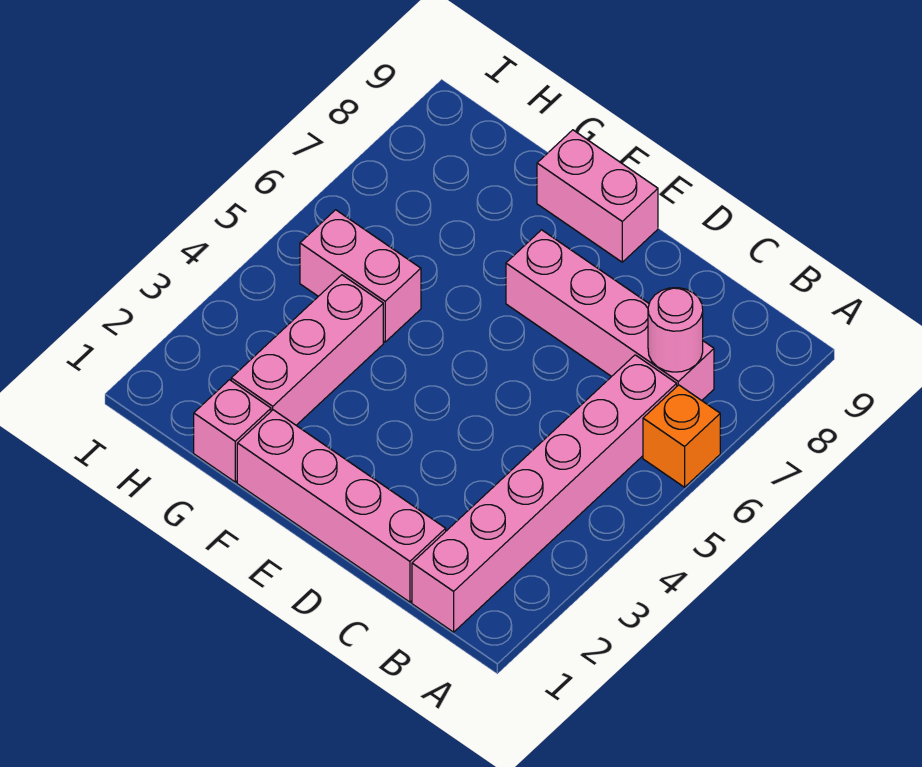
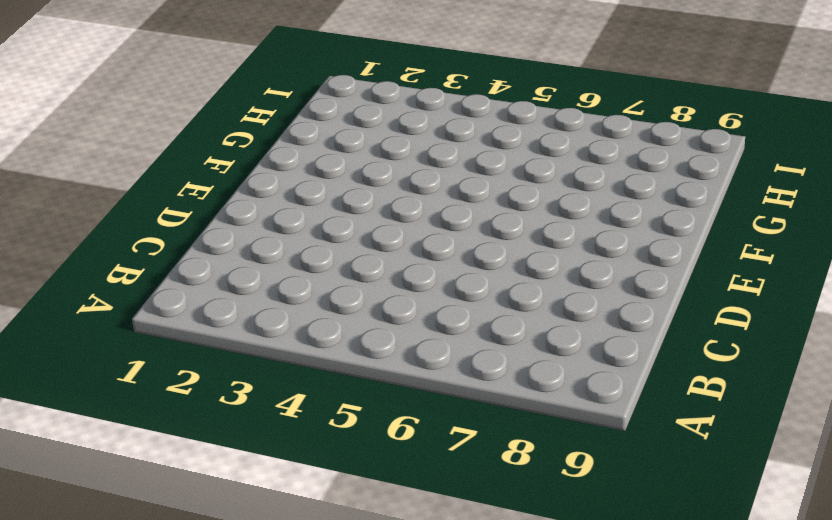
none -> orange brick A6 level 1
none -> pink brick B1:B6 level 1

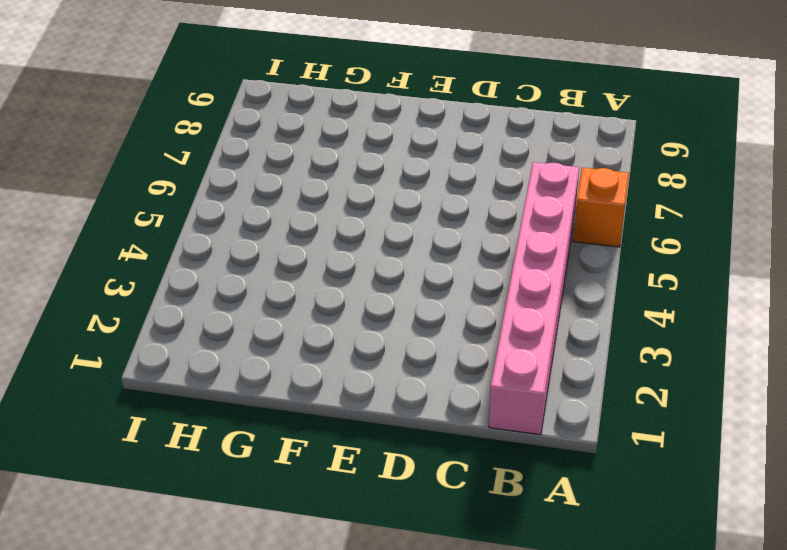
none -> pink brick B7:E7 level 1
none -> pink brick C1:F1 level 1

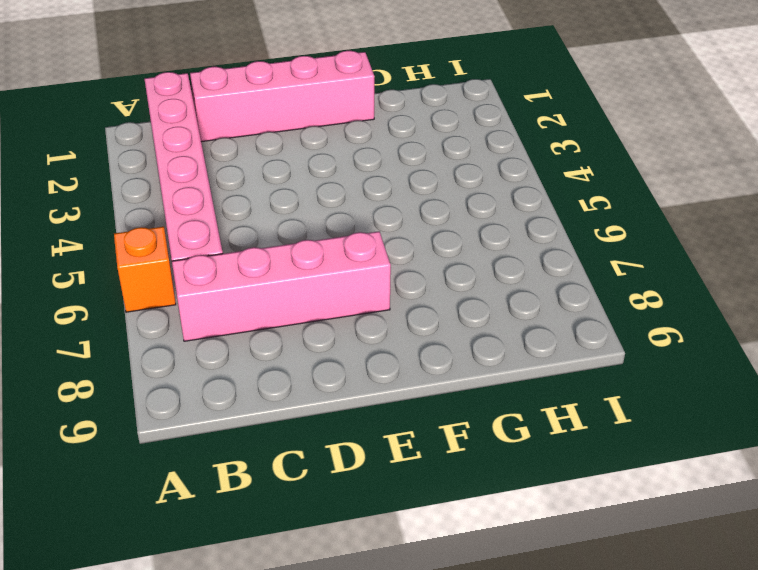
none -> pink brick E9:F9 level 1
none -> pink brick G1 level 1

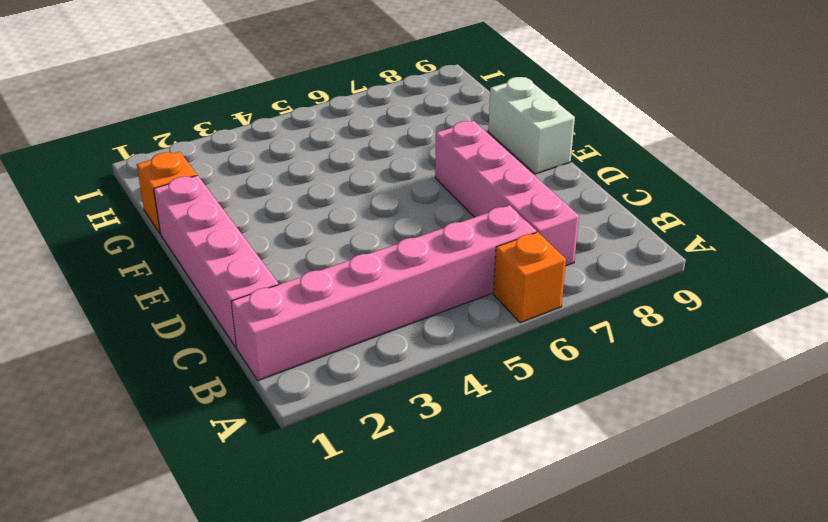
white brick E9:F9 level 1 -> pink brick E9:F9 level 1
orange brick G1 level 1 -> pink brick G1 level 1
none -> pink brick G2:G4 level 1
none -> pink brick G5:H5 level 1

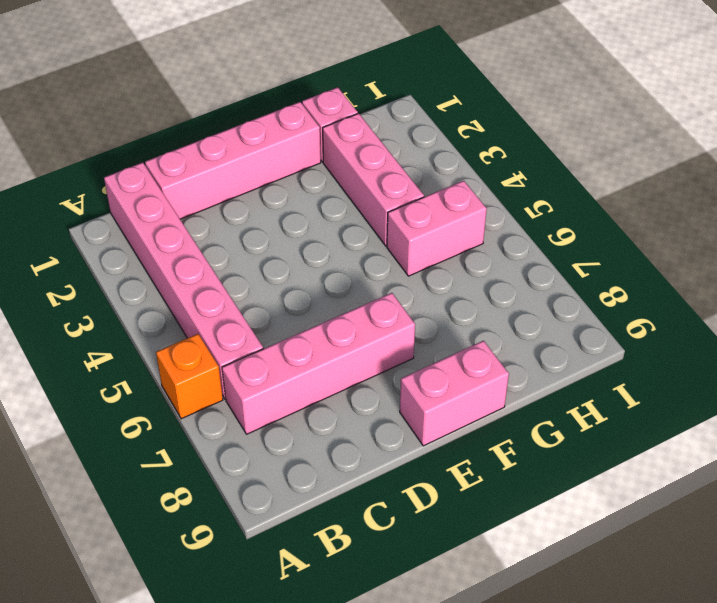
none -> pink round brick B7 level 2

